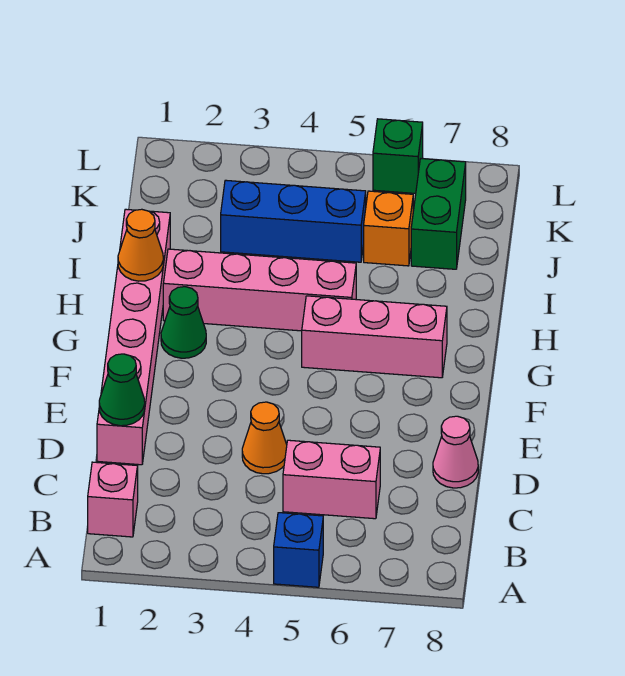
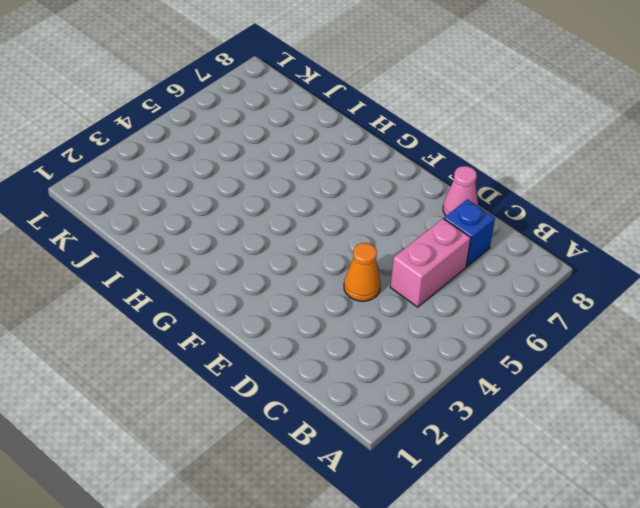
blue brick C7 level 1 -> blue brick A5 level 1
none -> pink brick B1 level 1
none -> pink brick D1:I1 level 1
none -> green cone G2 level 1

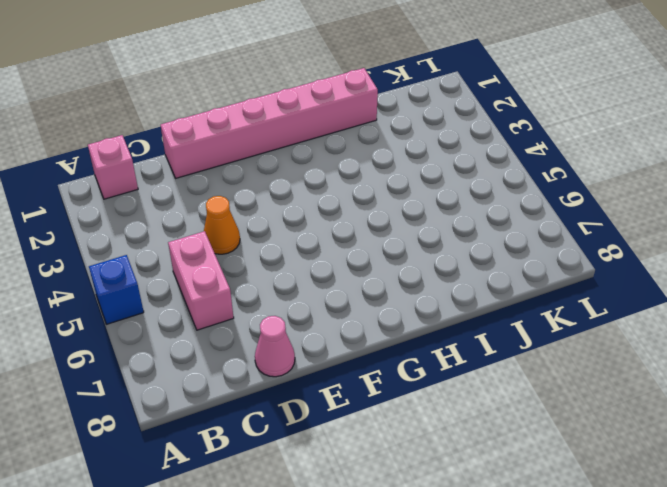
none -> green cone G2 level 1
none -> pink brick G5:G7 level 1
none -> pink brick H2:H5 level 1

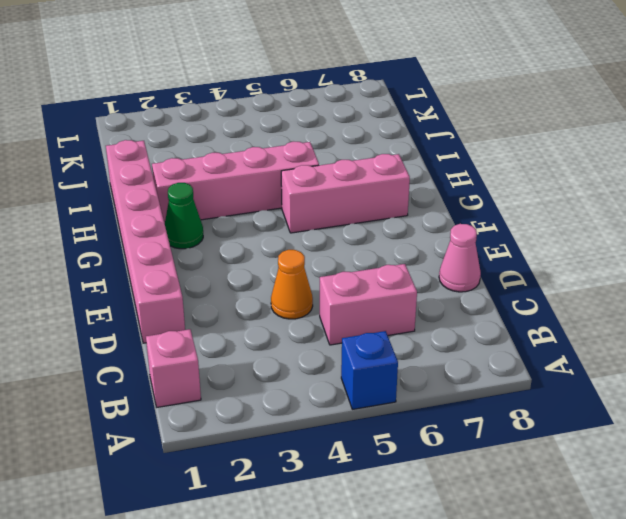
none -> blue brick J3:J5 level 1
none -> orange brick J6 level 1
none -> green brick J7:K7 level 1

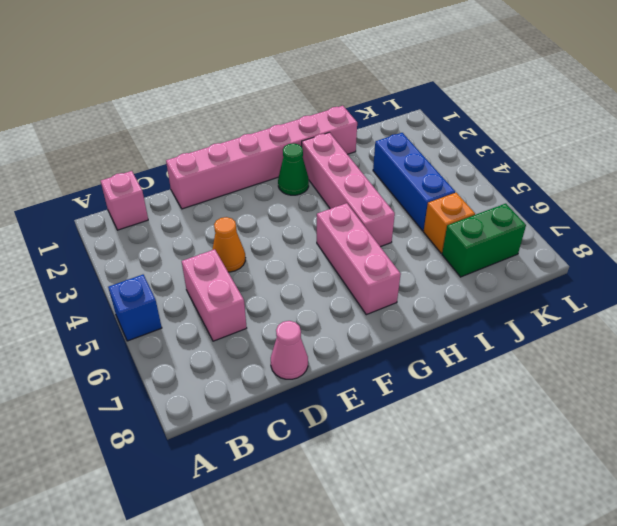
none -> green brick L6 level 1
none -> green cone D1 level 2
none -> orange cone H1 level 2

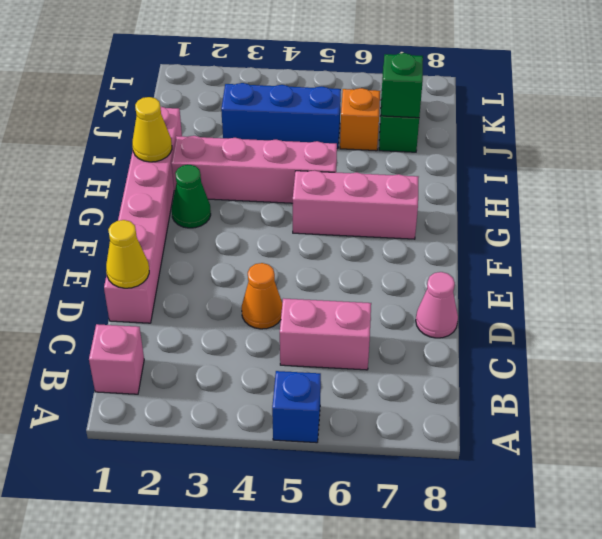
yellow cone D1 level 2 -> green cone D1 level 2
yellow cone H1 level 2 -> orange cone H1 level 2
green brick J7 level 2 -> green brick L6 level 1

